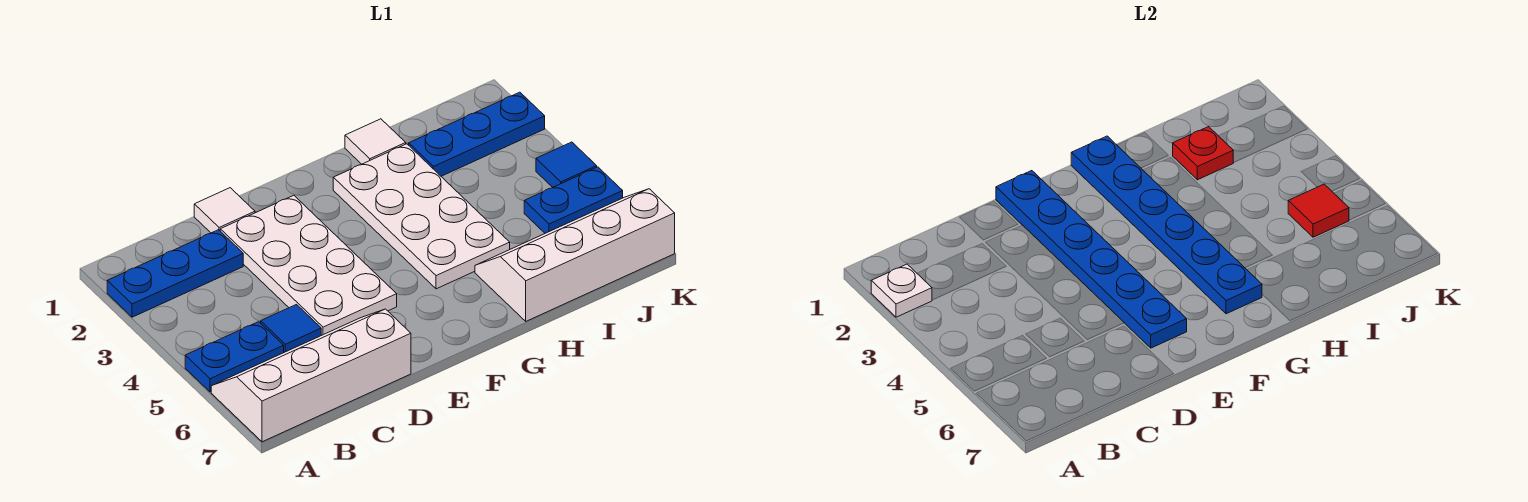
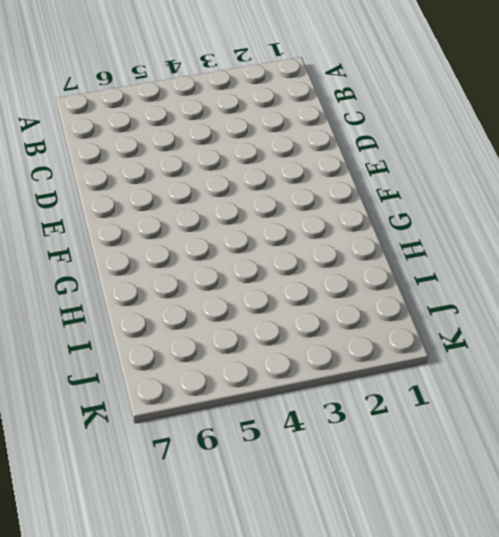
none -> blue plate A2:C2 level 1
none -> blue plate A5:B5 level 1
none -> white slope A6:D7 level 1 top 7

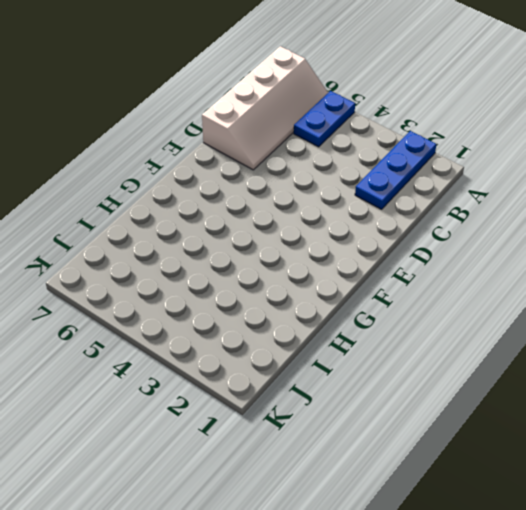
none -> blue tile C5 level 1
none -> white tile D1 level 1
none -> white plate D2:E5 level 1

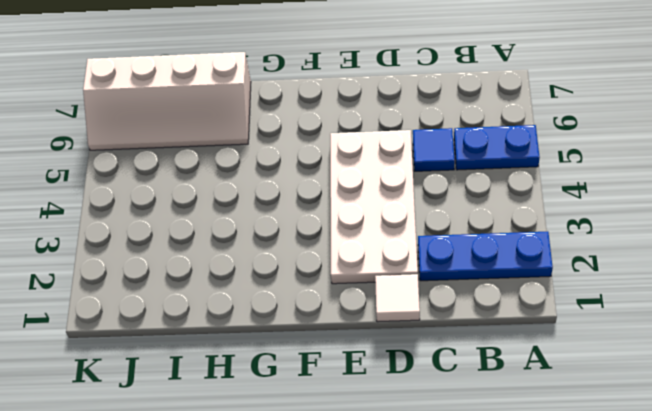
none -> white slope A6:D7 level 1 top 7
none -> white plate G2:H5 level 1
none -> white tile H1 level 1

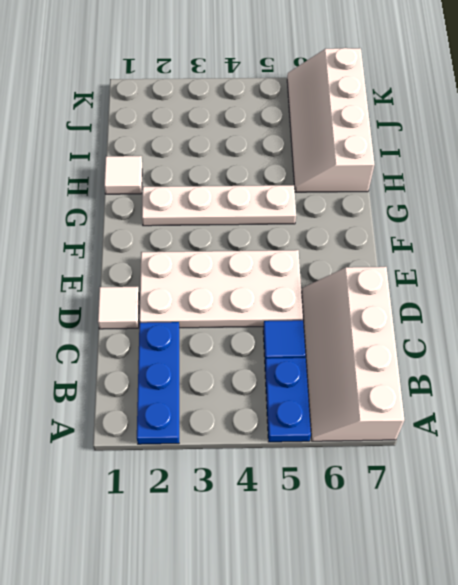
white plate G2:G5 level 1 -> white plate G2:H5 level 1
none -> blue plate I2:K2 level 1
none -> blue plate J5:K5 level 1
none -> blue tile K4 level 1

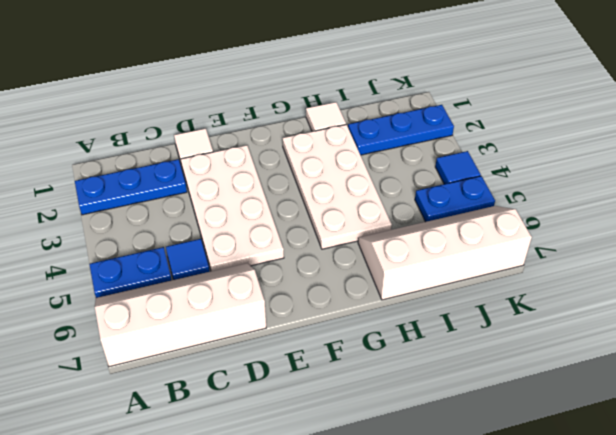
none -> white plate A2 level 2
none -> blue plate E1:E6 level 2
none -> blue plate G1:G6 level 2

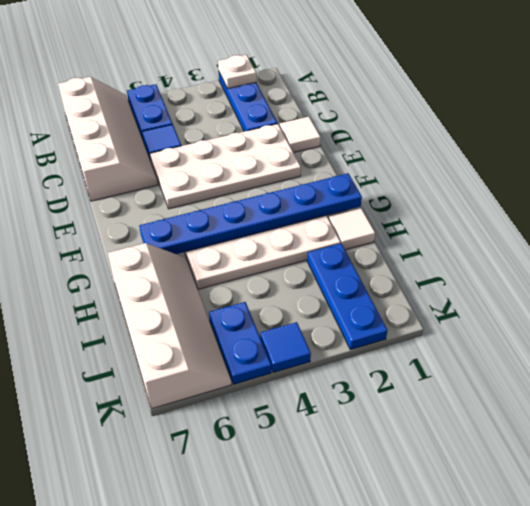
none -> blue plate E1:E6 level 2
none -> red plate I2 level 2
none -> red tile J5 level 2

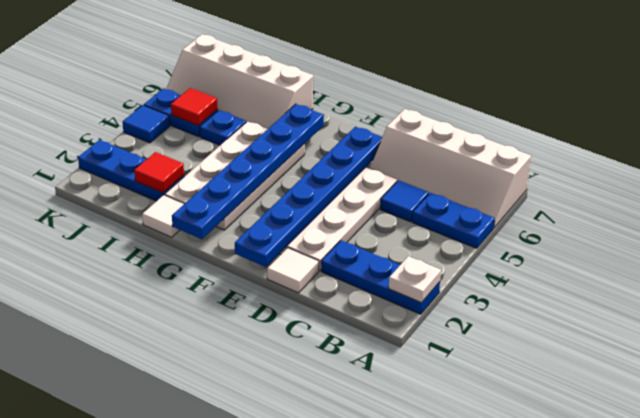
red tile I2 level 2 -> red plate I2 level 2
blue plate I5 level 1 -> none

